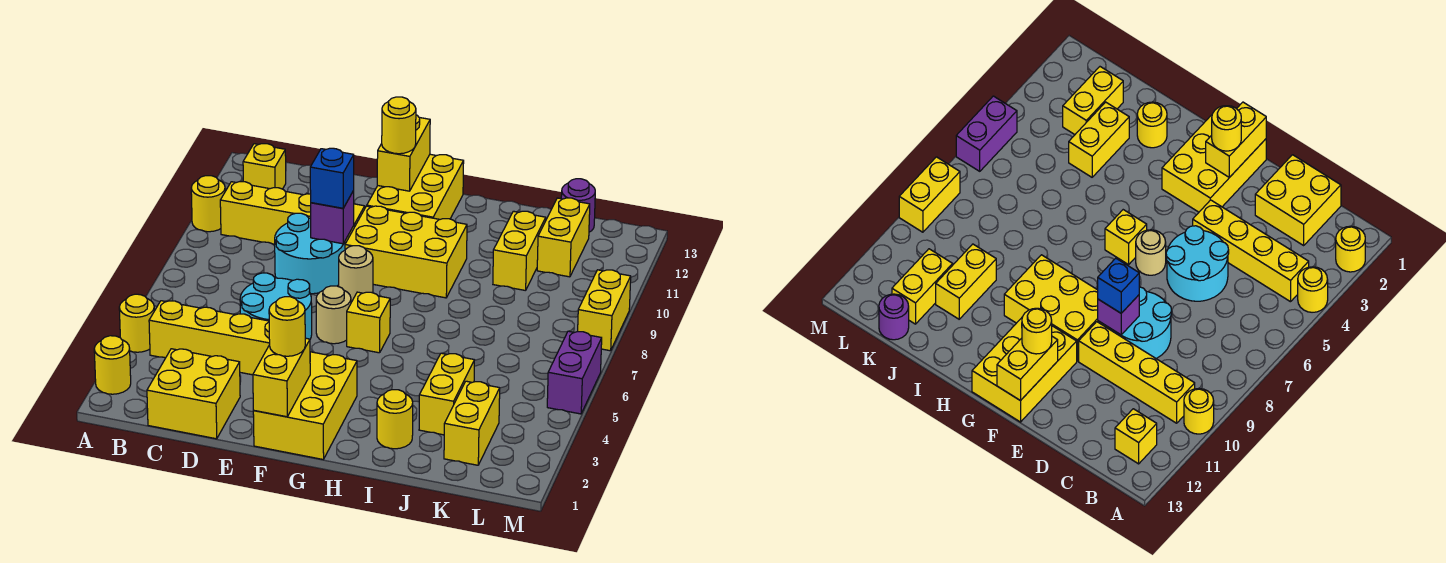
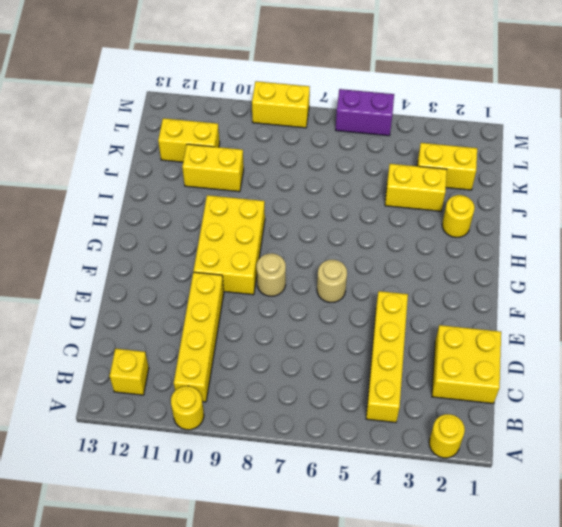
none -> yellow round brick A4 level 1
none -> cyan round brick D5:E6 level 1
none -> cyan round brick D8:E9 level 1

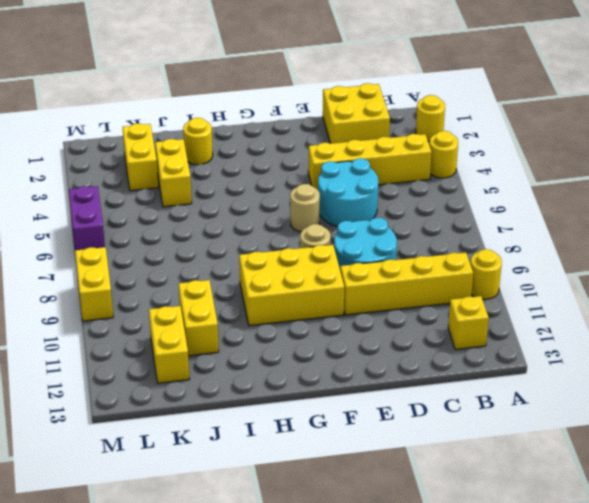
none -> yellow brick F1:G3 level 1
none -> yellow brick F11:G13 level 1
none -> yellow brick G6 level 1

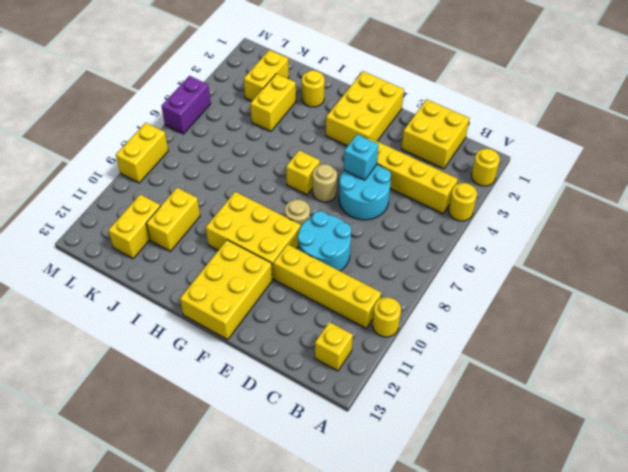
cyan brick E5 level 2 -> none
none -> purple round brick K13 level 1
none -> purple brick E9 level 2
none -> yellow brick F1:F2 level 2

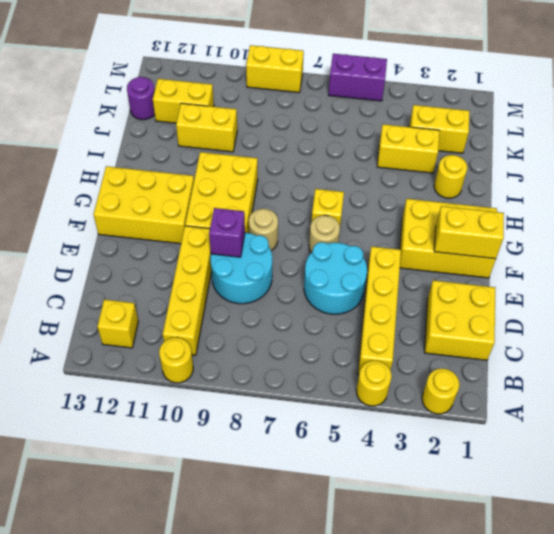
none -> yellow brick F12:F13 level 2
none -> blue brick E9 level 3
none -> yellow round brick F2 level 3

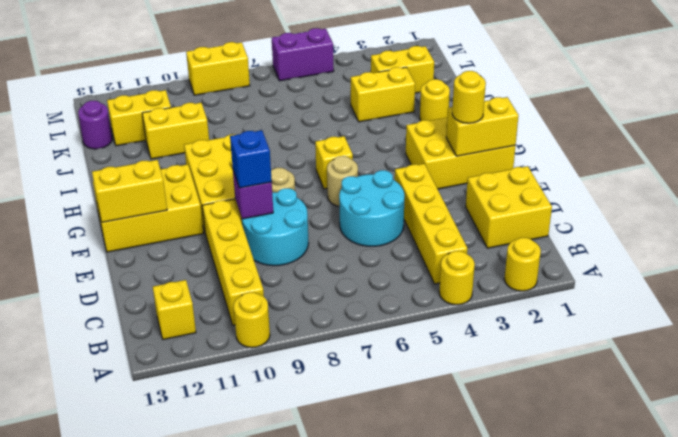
none -> yellow round brick F12 level 3

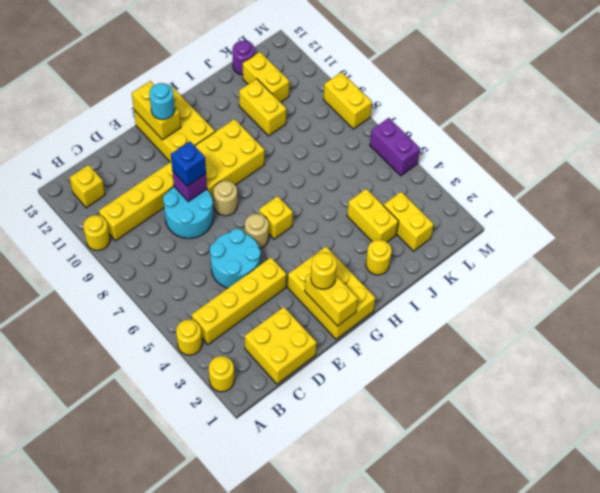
cyan round brick F12 level 3 -> yellow round brick F12 level 3

